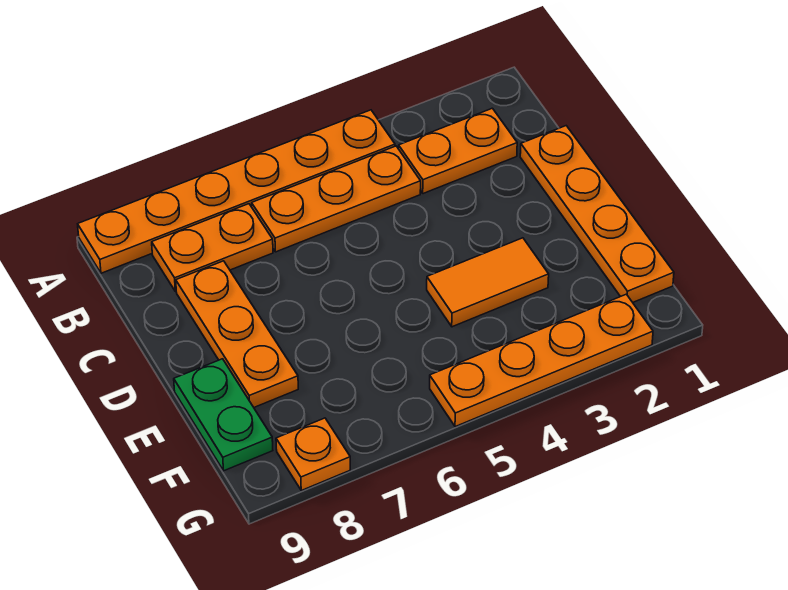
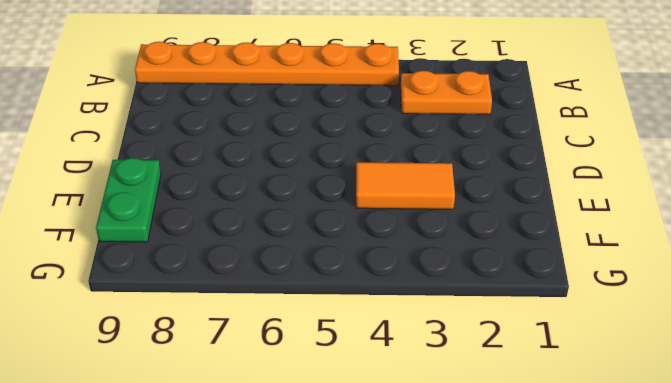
none -> orange plate B4:B6 level 1
none -> orange plate B7:B8 level 1

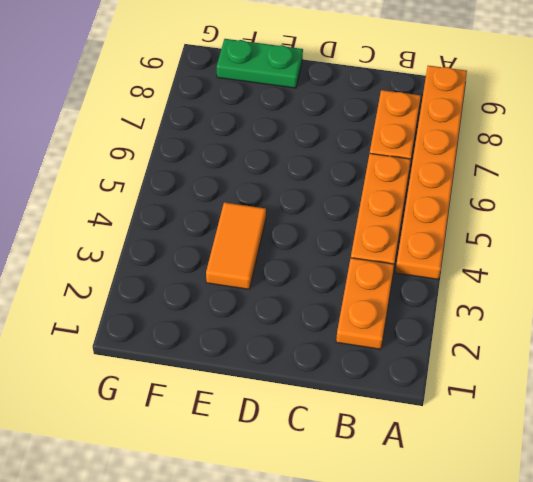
none -> orange plate C1:F1 level 1
none -> orange plate C8:E8 level 1

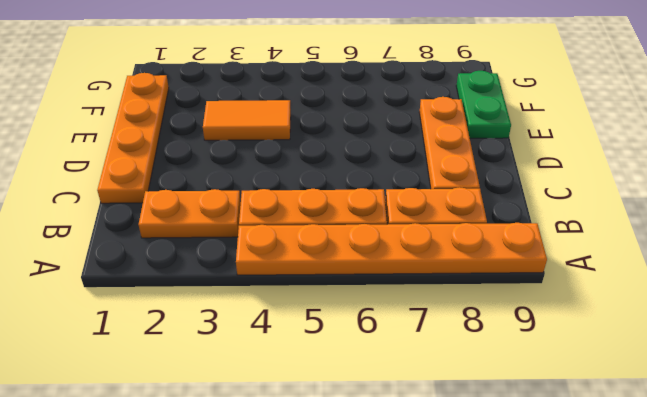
none -> orange plate G2:G5 level 1
none -> orange plate G8 level 1

